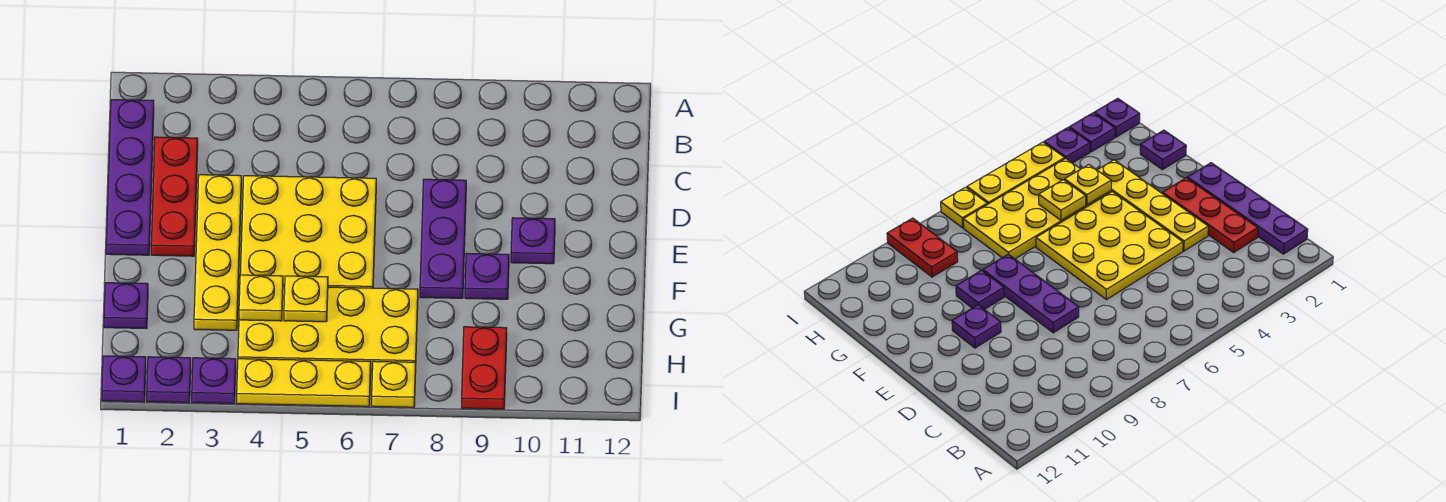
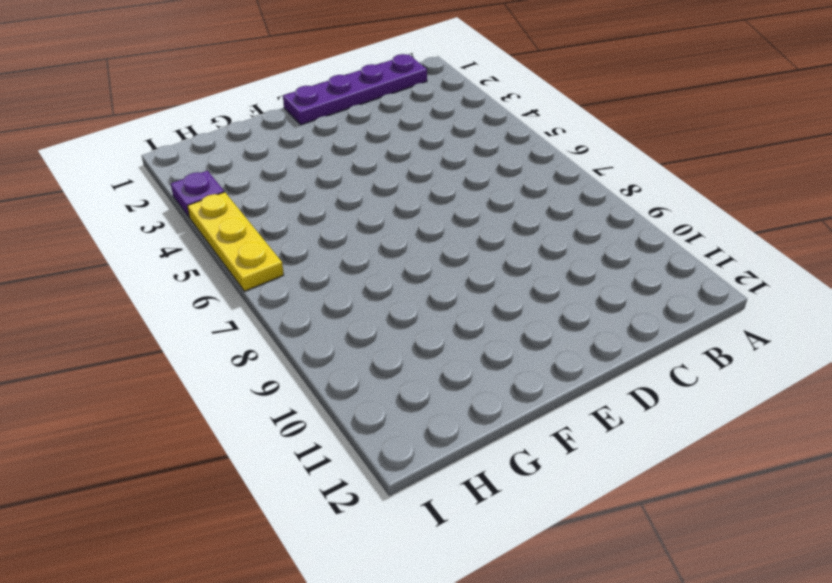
none -> red plate C2:E2 level 1
none -> yellow plate D3:G3 level 1
none -> yellow plate D4:F6 level 1

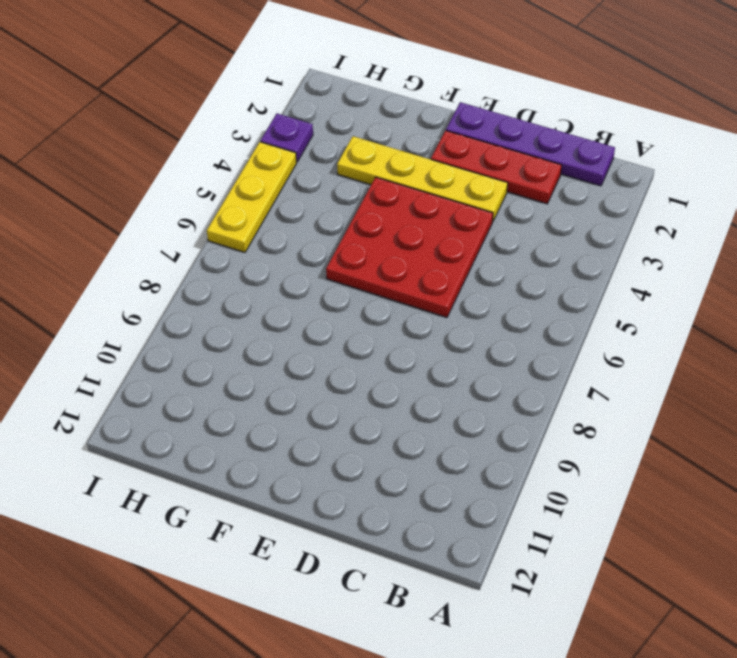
red plate D4:F6 level 1 -> yellow plate D4:F6 level 1
none -> purple plate D8:F8 level 1
none -> purple plate E10 level 1
none -> purple plate F9 level 1

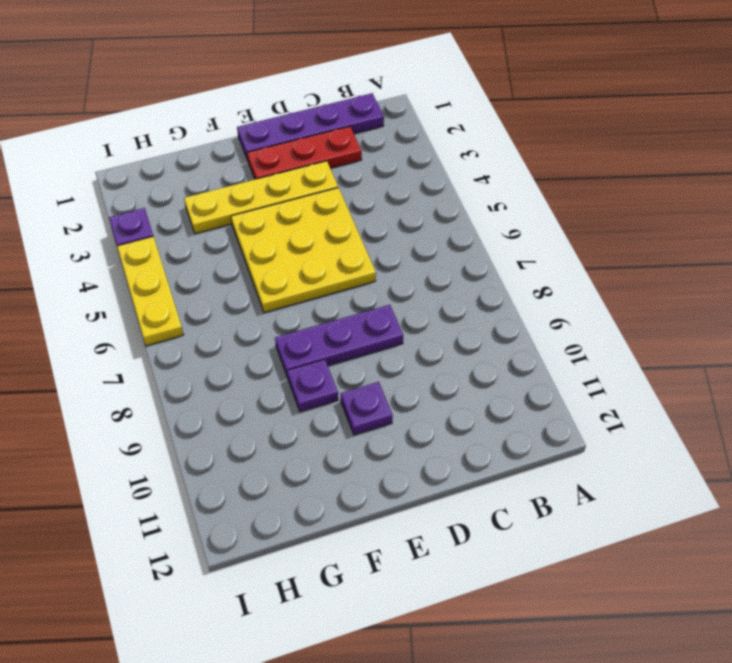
none -> purple plate G1 level 1
none -> yellow plate G4:H7 level 1
none -> red plate H9:I9 level 1

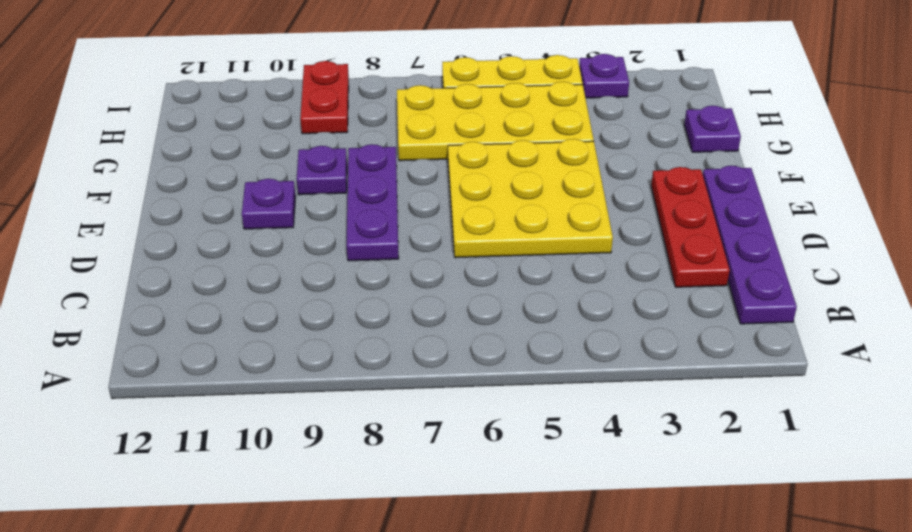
none -> yellow plate D3:G3 level 1
none -> purple plate I1 level 1
none -> purple plate I2 level 1

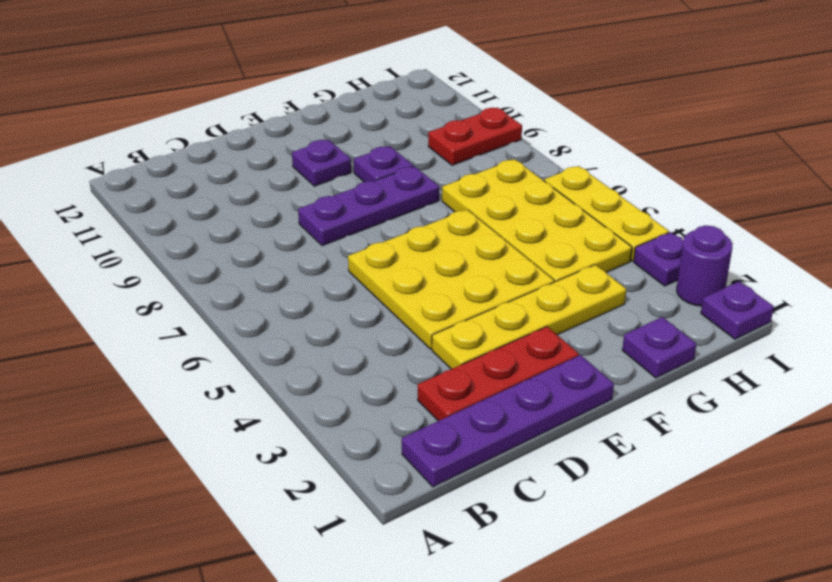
purple round brick I2 level 1 -> purple plate I2 level 1
none -> yellow plate I7 level 1
none -> yellow plate G4 level 2
none -> yellow plate G5 level 2

